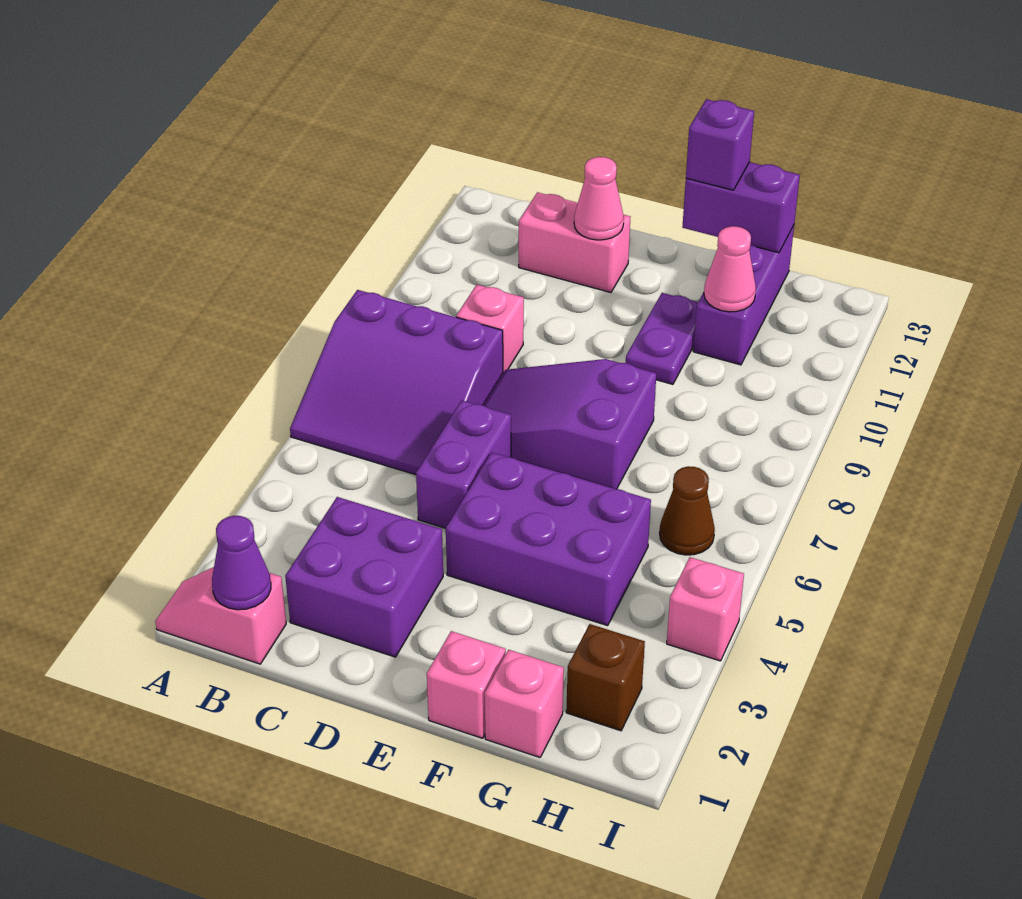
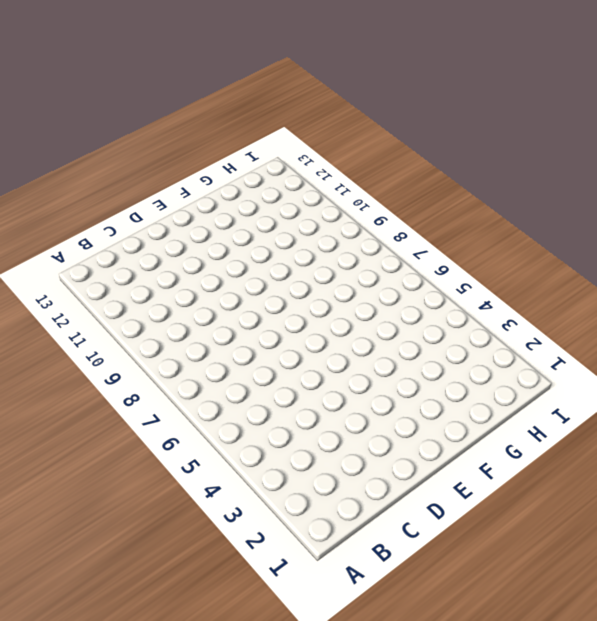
none -> pink slope A1:B1 level 1 top B
none -> purple slope A6:C8 level 1 top 8
none -> purple brick C2:D3 level 1

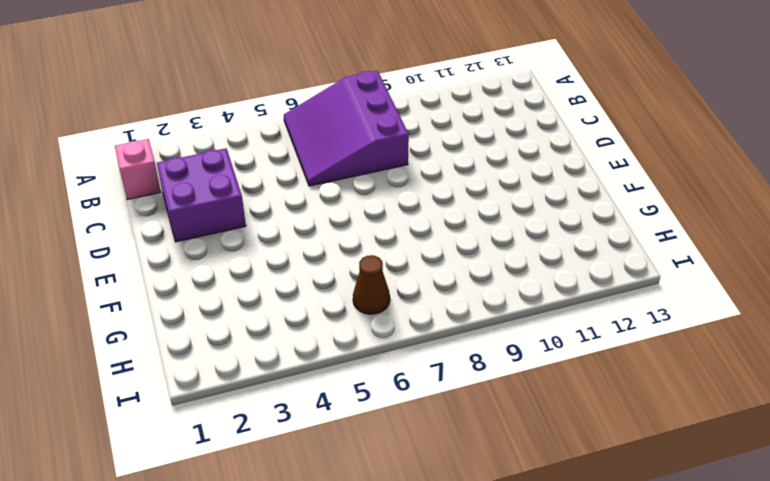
none -> pink brick C9 level 1
none -> pink brick C12:D12 level 1
none -> purple brick D5:D6 level 1

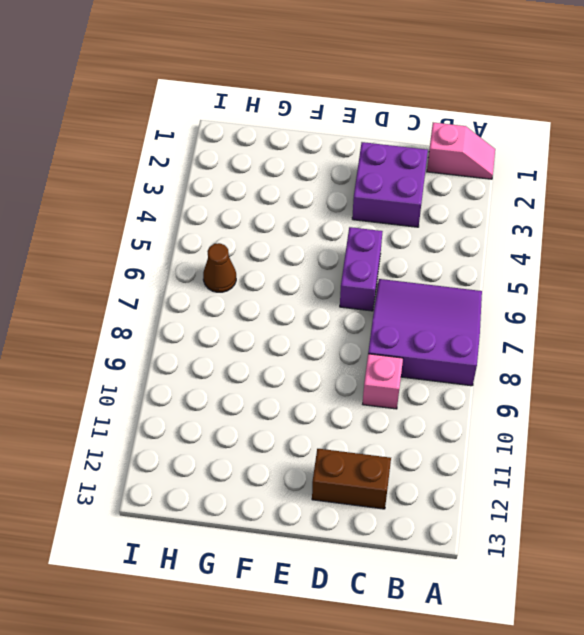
brown brick C12:D12 level 1 -> pink brick C12:D12 level 1
none -> purple slope D7:F8 level 1 top F
none -> purple brick E4:G5 level 1
none -> pink brick F1 level 1

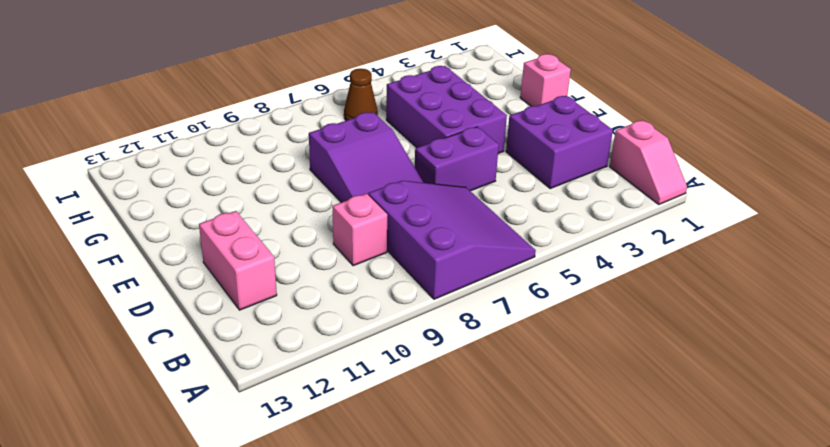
none -> purple plate F10:F11 level 1
none -> pink brick G1 level 1
none -> purple brick G11:G13 level 1

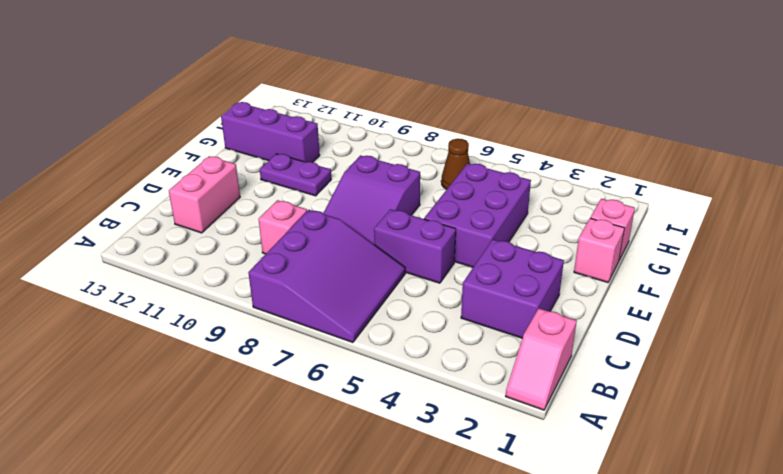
none -> brown brick H2 level 1
none -> pink brick I4 level 1
none -> purple cone B1 level 2

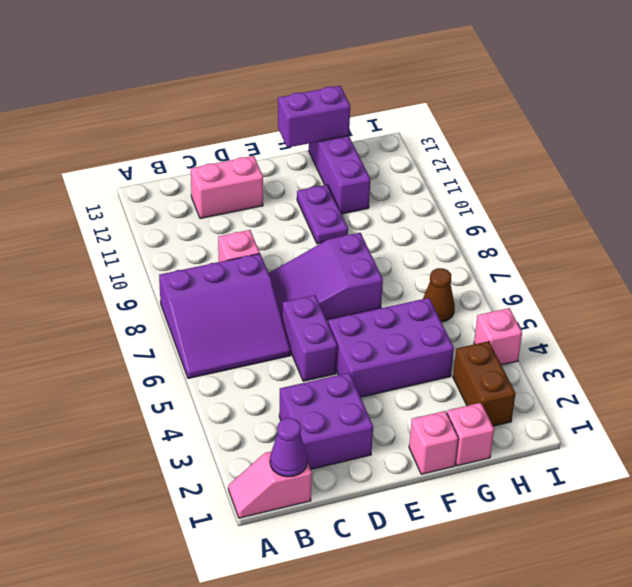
brown brick H2:H3 level 1 -> brown brick H2 level 1
none -> pink cone D12 level 2
none -> pink cone G11 level 2
none -> purple brick F13 level 3

